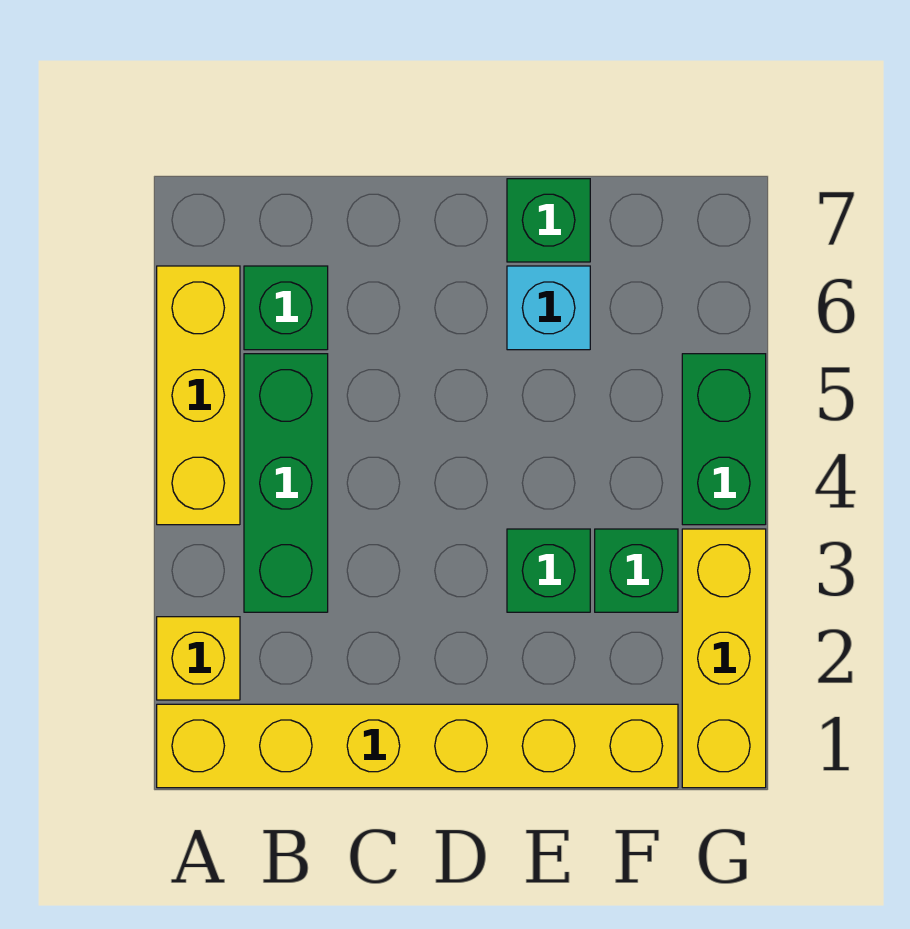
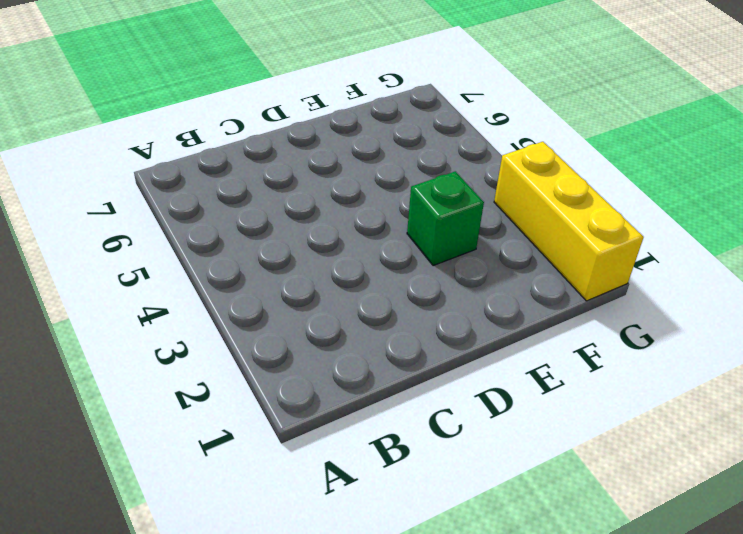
none -> yellow brick A1:F1 level 1
none -> yellow brick A2 level 1

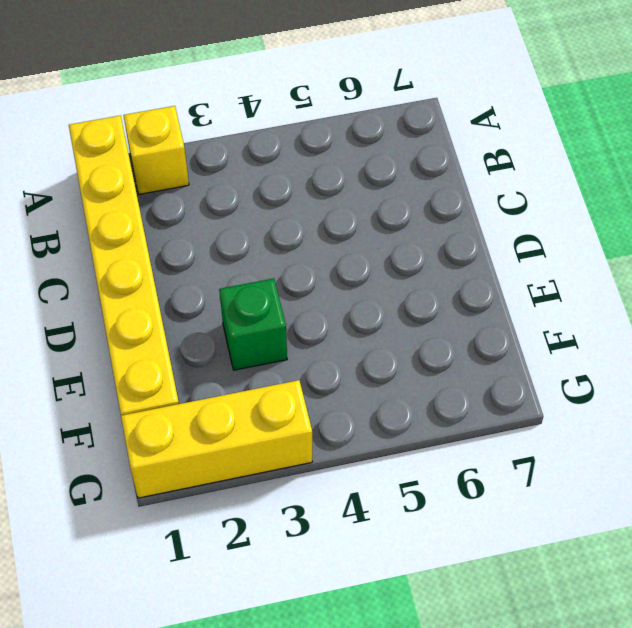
none -> yellow brick A4:A6 level 1
none -> green brick B3:B5 level 1

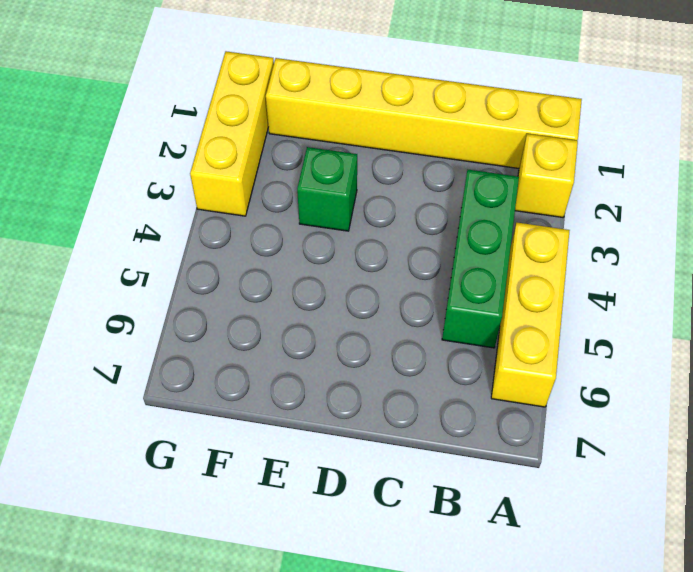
none -> green brick B6 level 1
none -> cyan brick E6 level 1

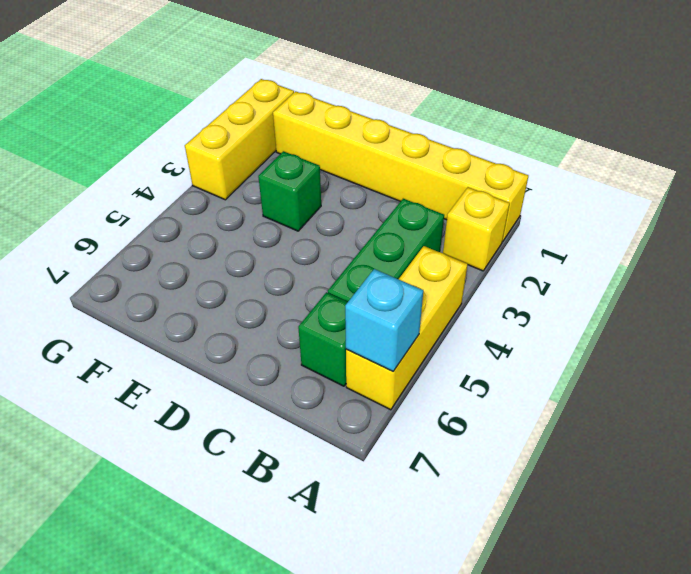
cyan brick A6 level 2 -> cyan brick E6 level 1
none -> green brick E7 level 1
none -> green brick F3 level 1

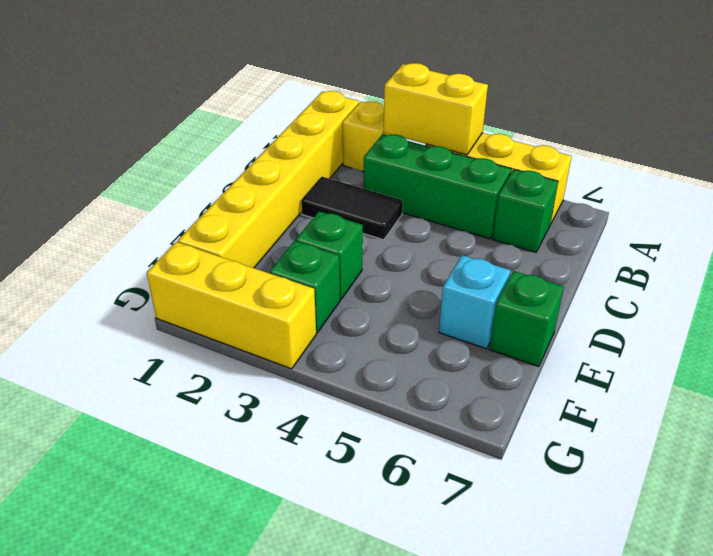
yellow brick A3:A4 level 2 -> none
black tile C2:C3 level 1 -> none
none -> green brick G4:G5 level 1

